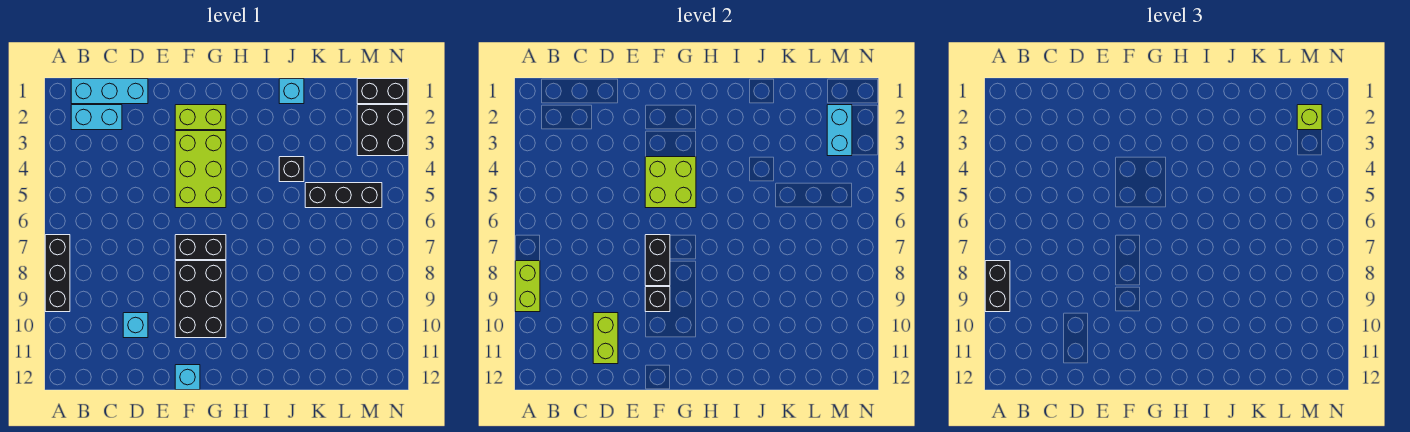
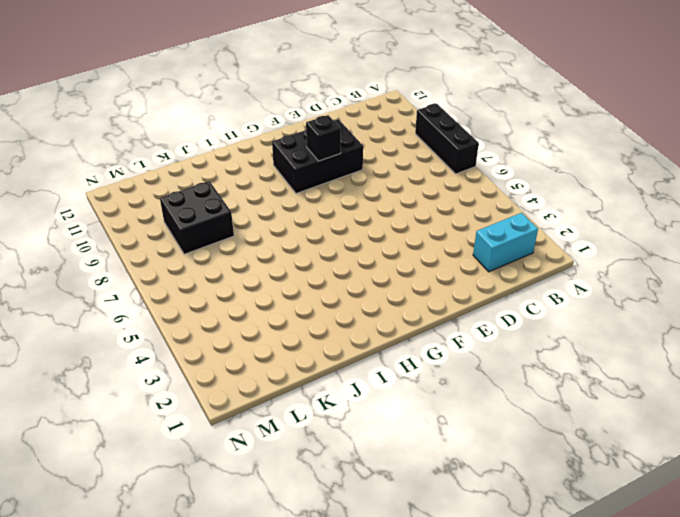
black brick E9:G10 level 1 -> black brick F8:G10 level 1
black brick K8:L9 level 1 -> black brick M2:N3 level 1
none -> cyan brick B1:D1 level 1
none -> cyan brick D10 level 1
none -> lime brick F2:G2 level 1

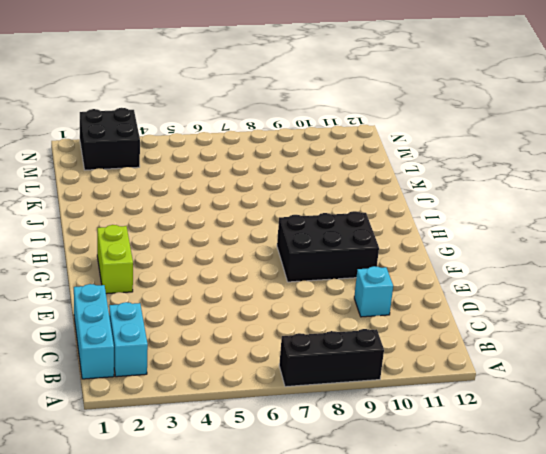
none -> lime brick F3:G5 level 1
none -> black brick F7:G7 level 1
none -> cyan brick F12 level 1

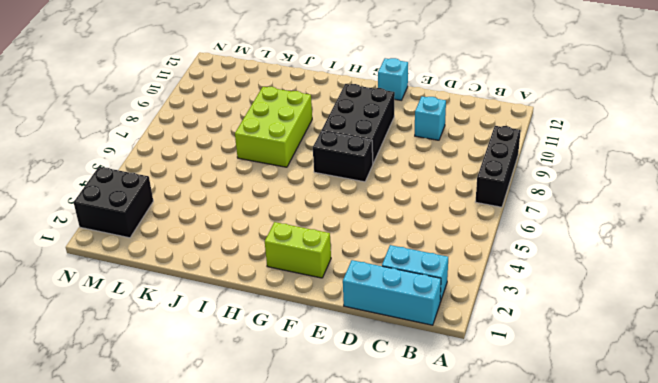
lime brick I7:J9 level 1 -> lime brick F3:G5 level 1
none -> cyan brick J1 level 1
none -> black brick J4 level 1
none -> black brick K5:M5 level 1

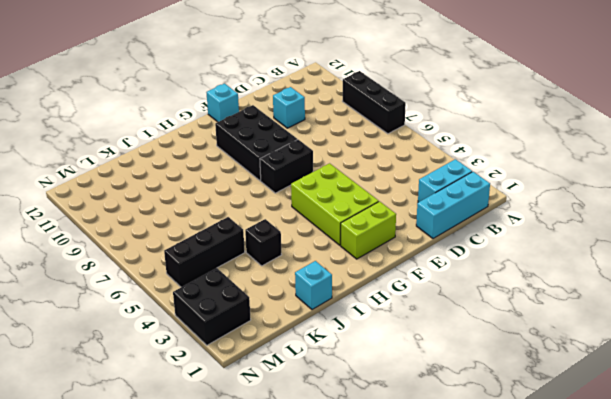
none -> black brick M1:N1 level 1
none -> lime brick A8:A9 level 2
none -> lime brick D10:D11 level 2

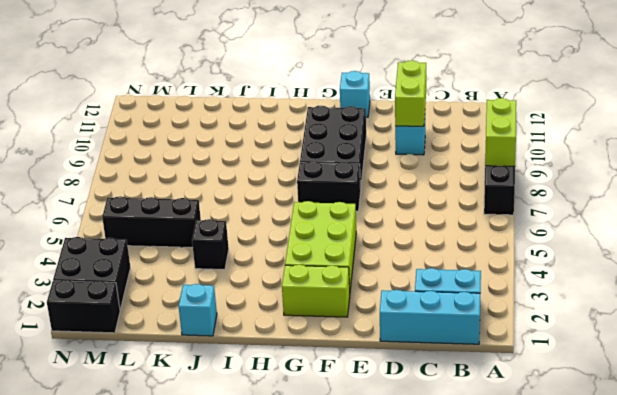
none -> lime brick F4:G5 level 2
none -> black brick F7:F8 level 2
none -> black brick F9 level 2

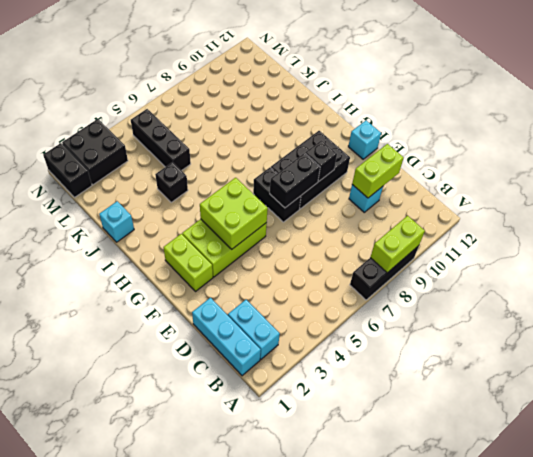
none -> cyan brick M2:M3 level 2
none -> black brick A8:A9 level 3
none -> lime brick M2 level 3

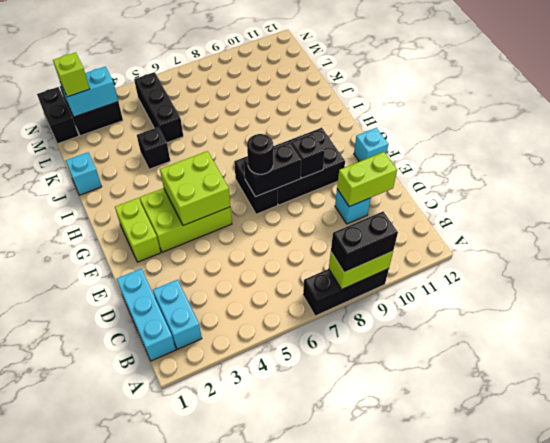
black round brick F7 level 3 -> none

